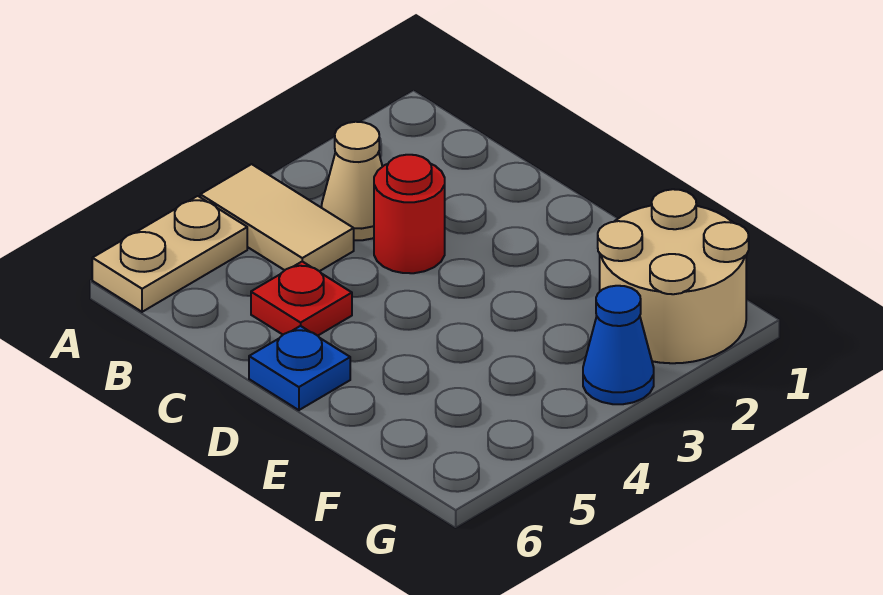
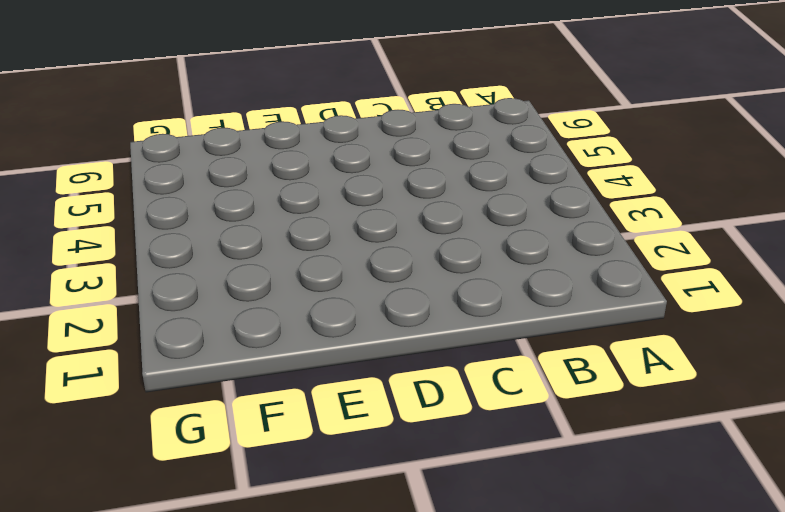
none -> tan tile A4:B4 level 1
none -> tan plate A5:A6 level 1

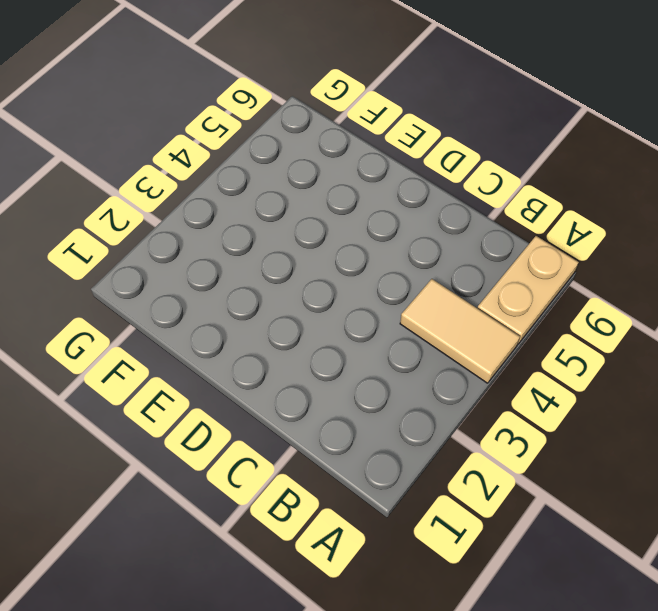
none -> tan cone B3 level 1
none -> red round brick C3 level 1

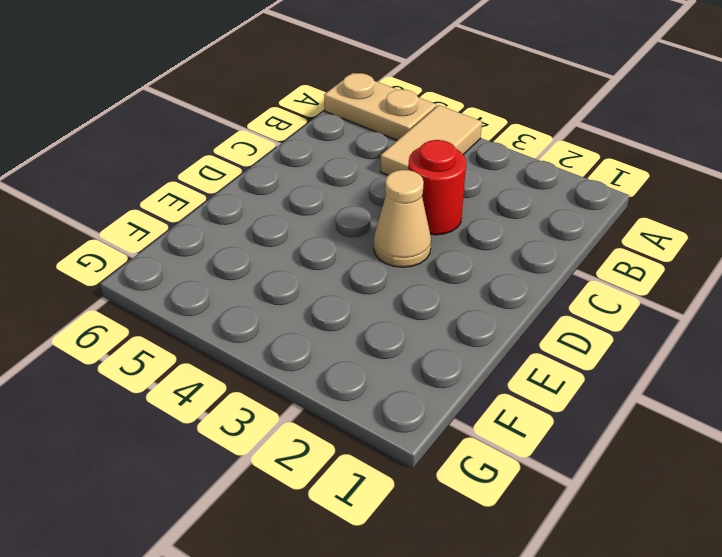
tan cone D3 level 1 -> tan cone B3 level 1
none -> red plate C5 level 1
none -> blue plate D6 level 1

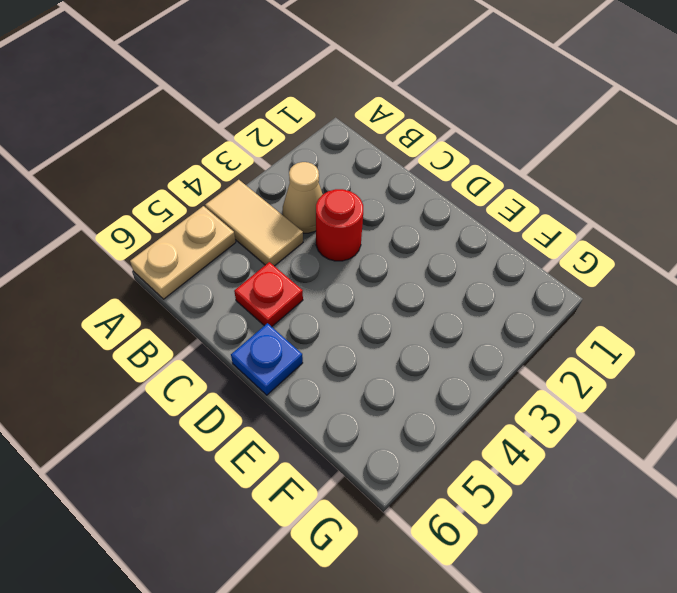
none -> tan round brick F1:G2 level 1
none -> blue cone G3 level 1

